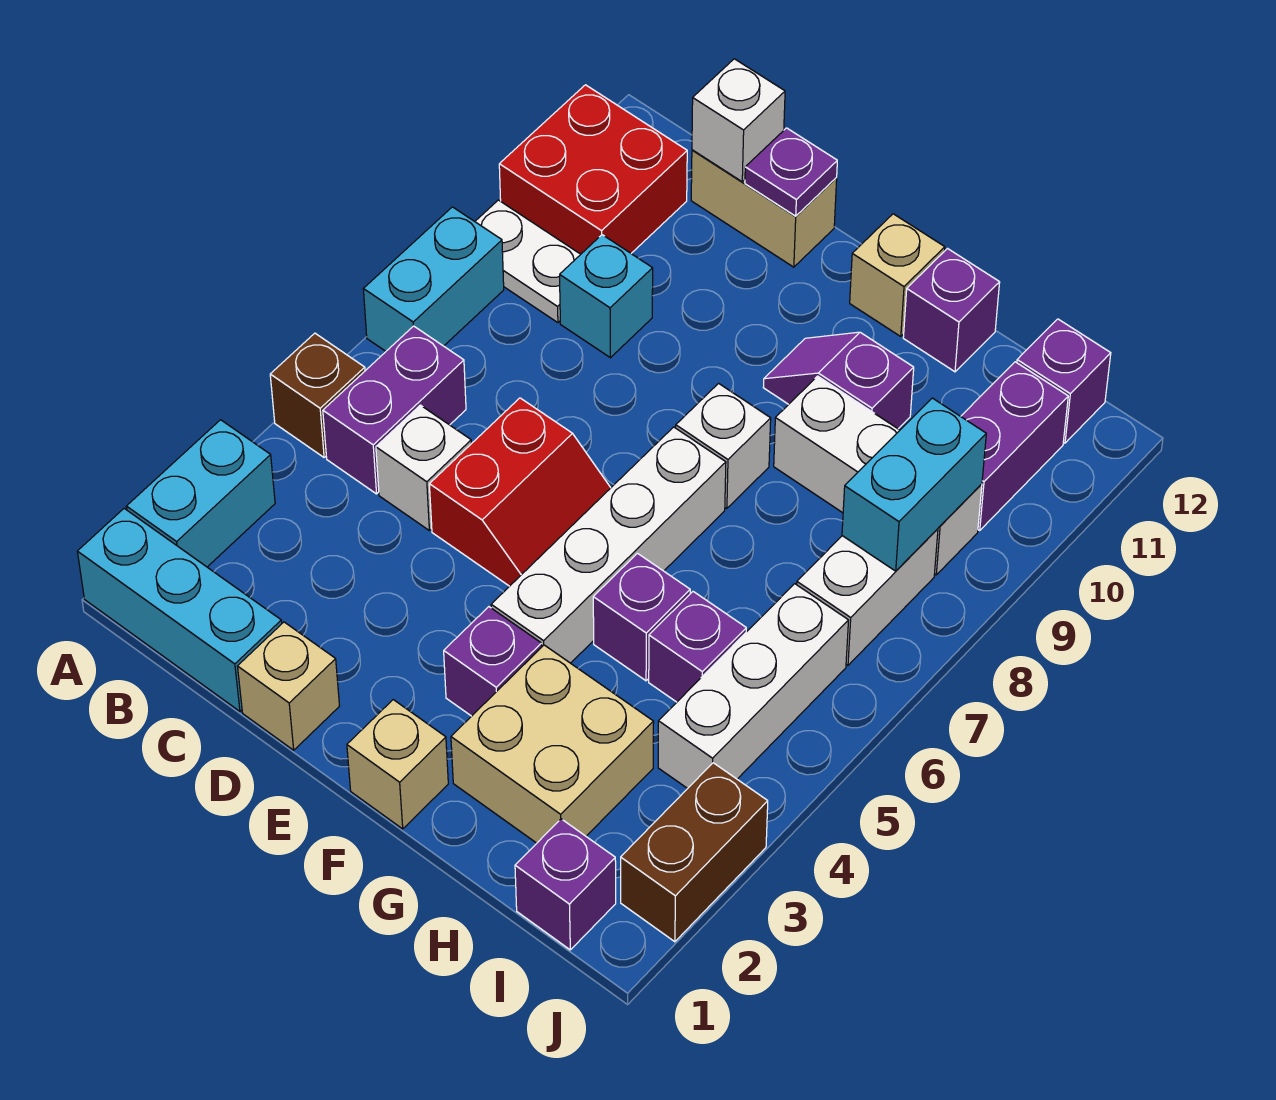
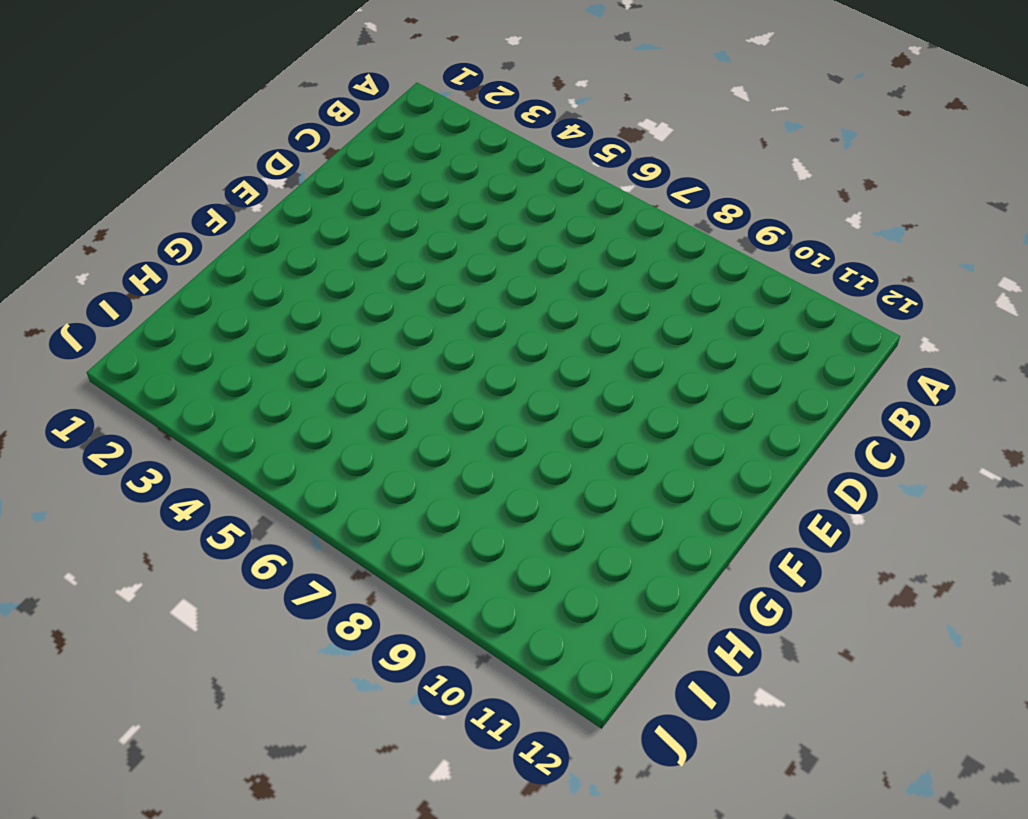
none -> cyan brick A1:C1 level 1
none -> cyan brick A2:A3 level 1
none -> brown brick A5 level 1
none -> cyan brick A7:A8 level 1

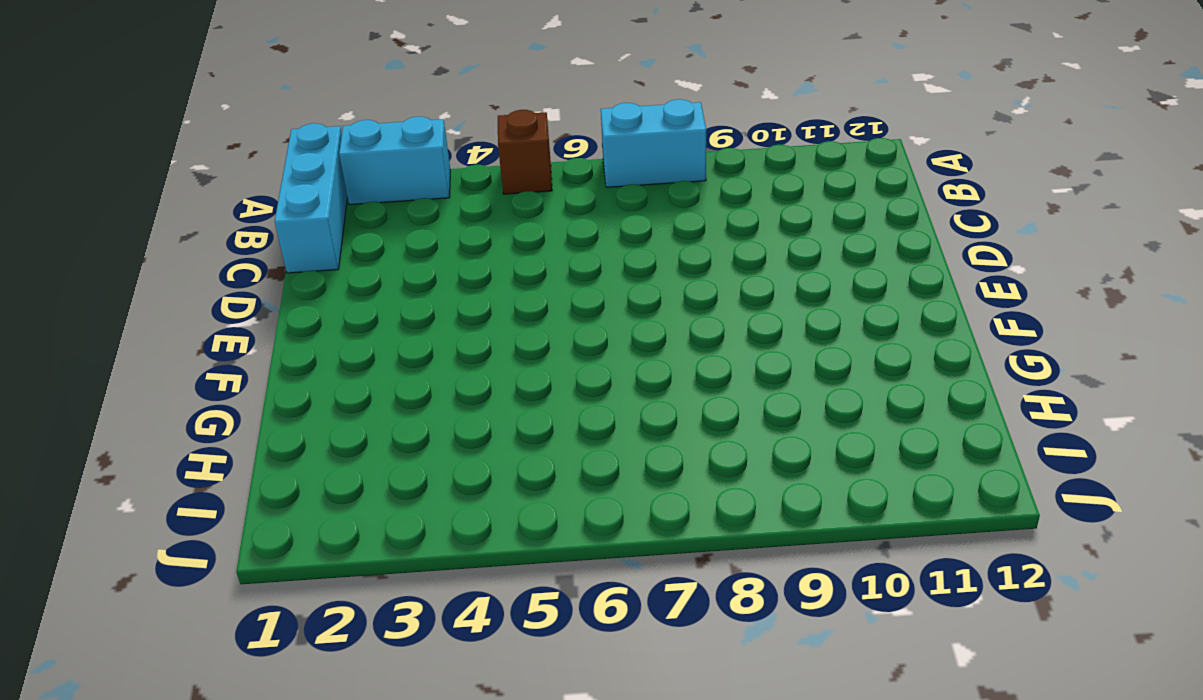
none -> white plate A9:B9 level 1
none -> red brick A10:B11 level 1
none -> purple brick B5:B6 level 1
none -> white brick C5 level 1

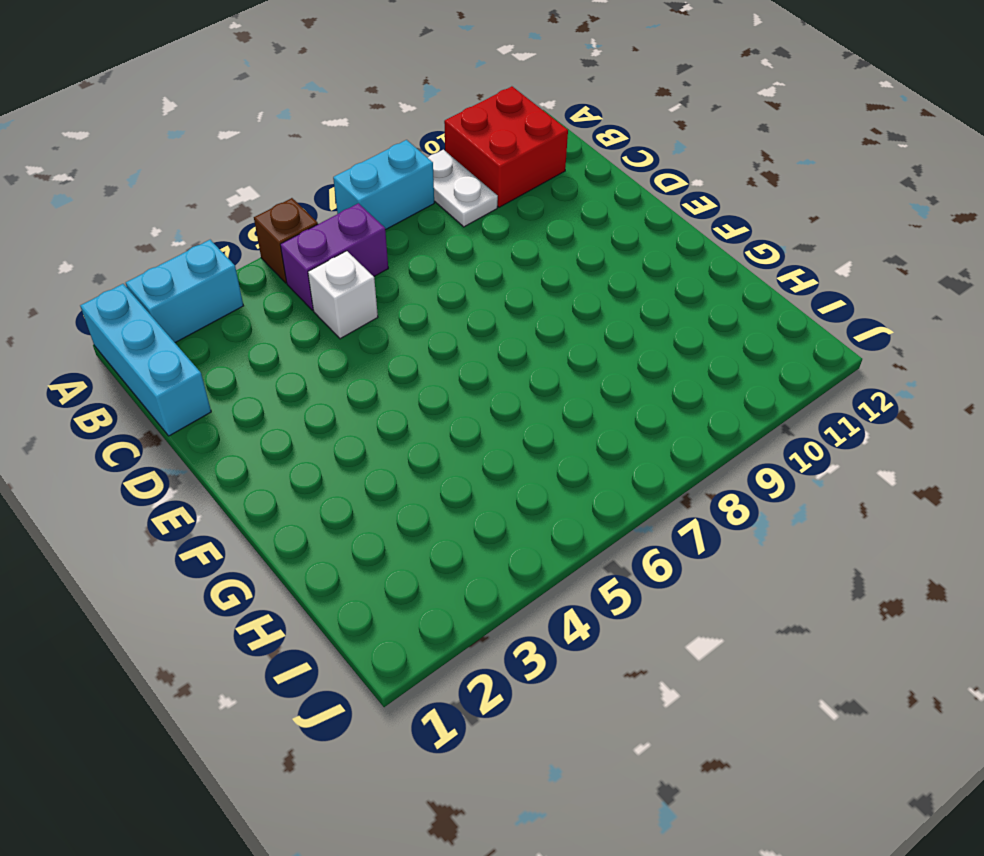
none -> cyan brick C9 level 1
none -> tan brick C12:D12 level 1
none -> tan brick D1 level 1
none -> red slope D5:E6 level 1 top D

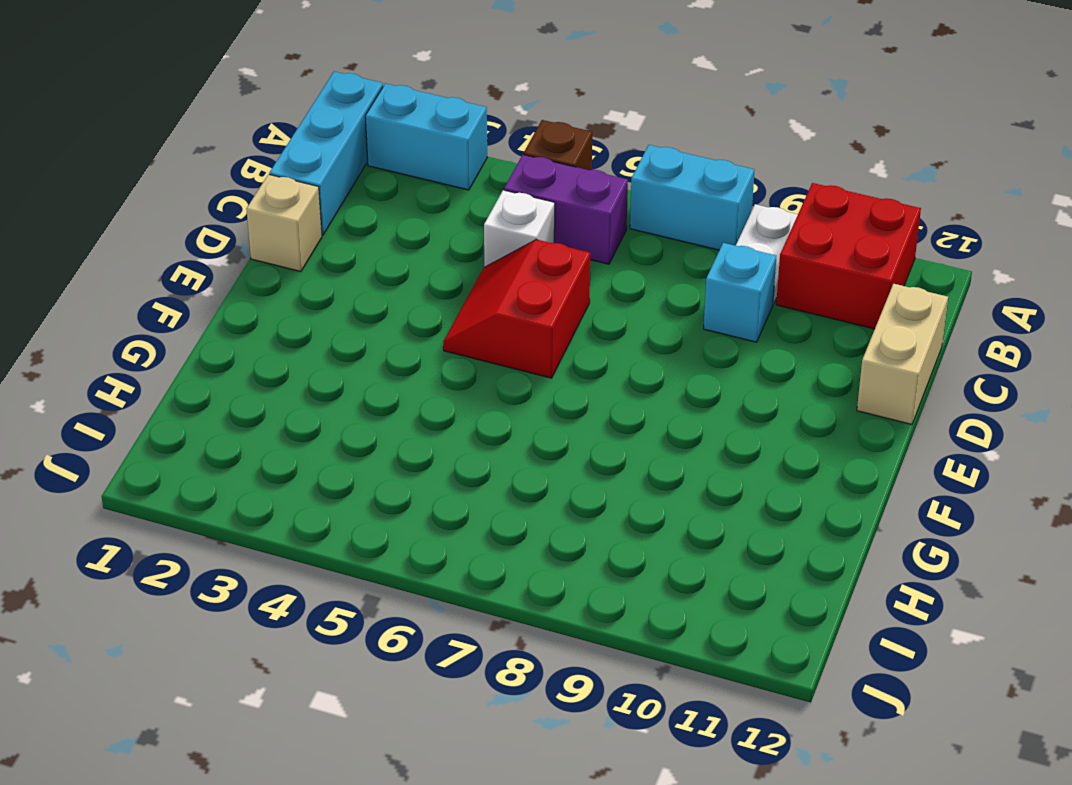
red slope D5:E6 level 1 top 6 -> red slope D5:E6 level 1 top D
none -> tan brick F1 level 1
none -> purple brick F3 level 1
none -> white brick F4:F7 level 1
none -> white brick F8 level 1

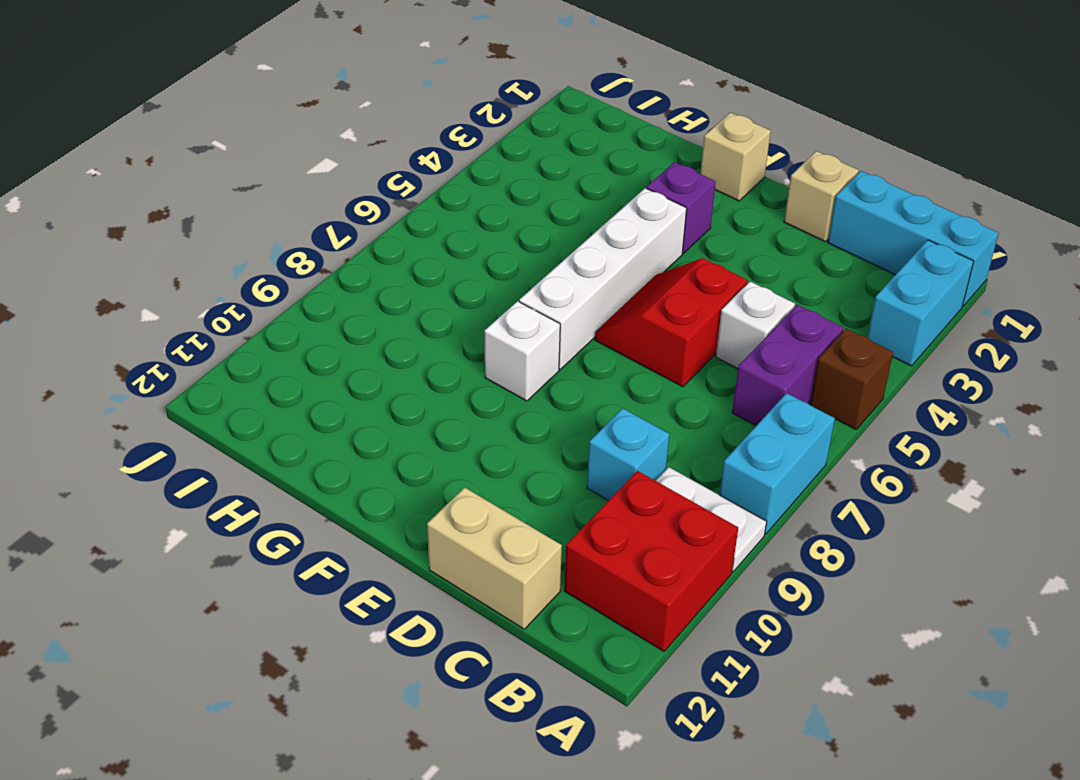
none -> purple slope F10:G10 level 1 top G
none -> tan brick F12 level 1
none -> tan brick G2:H3 level 1
none -> purple brick G5 level 1

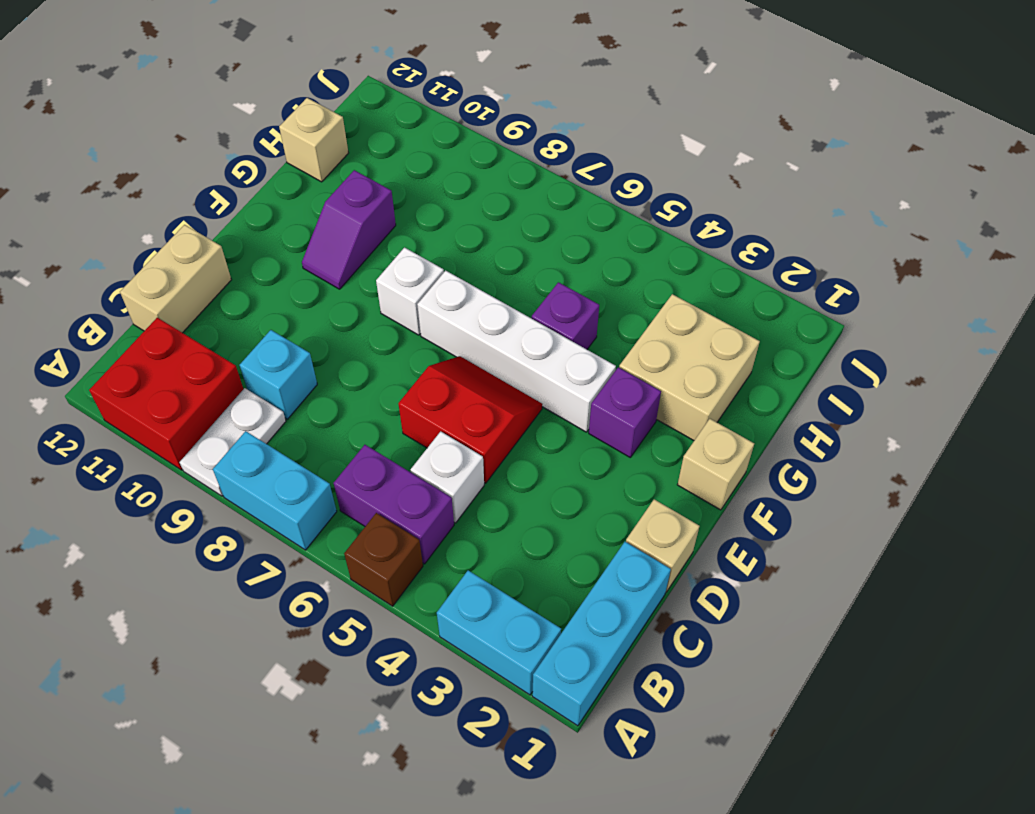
tan brick H12 level 1 -> tan brick F12 level 1
none -> white brick G9:I9 level 1
none -> purple brick G12 level 1
none -> purple brick H5 level 1
none -> purple brick I1 level 1

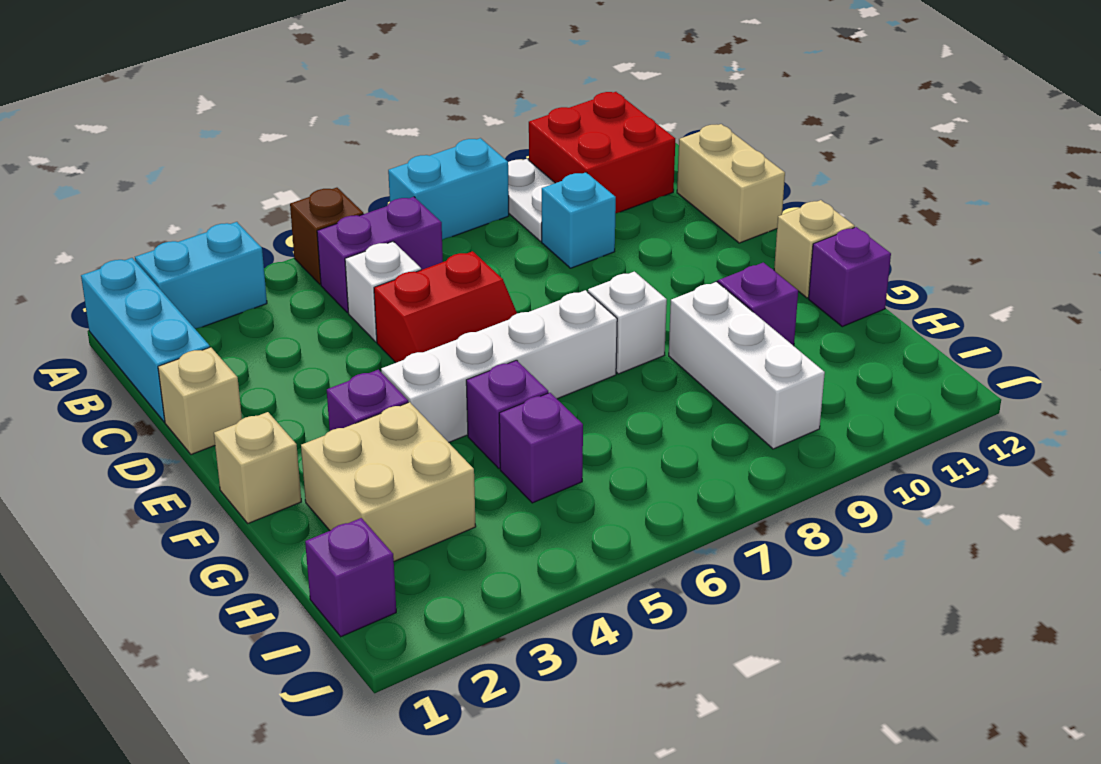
none -> white brick I4:I6 level 1
none -> white brick I7:I8 level 1
none -> purple brick I10:I11 level 1
none -> purple brick I12 level 1

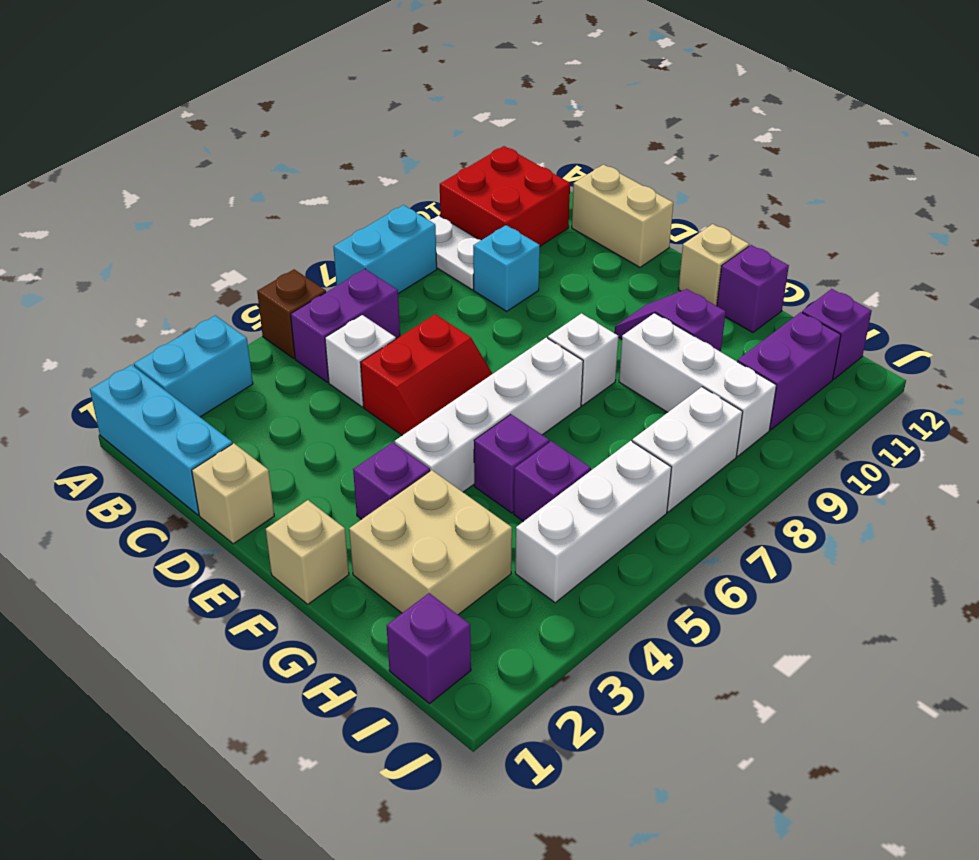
none -> brown brick J2:J3 level 1
none -> white brick C12 level 2
none -> purple plate D12 level 2
none -> cyan brick I8:I9 level 2

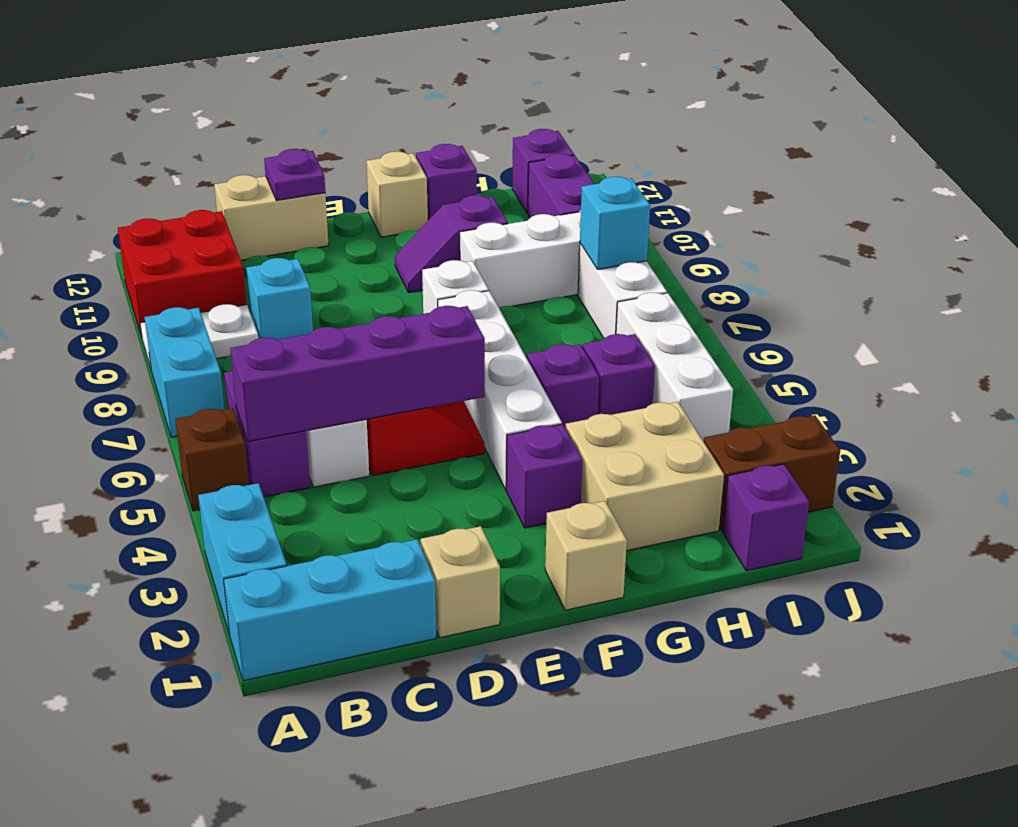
purple brick B5:E5 level 2 -> none
brown brick I2:J2 level 1 -> brown brick J2:J3 level 1
cyan brick I8 level 2 -> cyan brick I8:I9 level 2
none -> white brick C12 level 2

